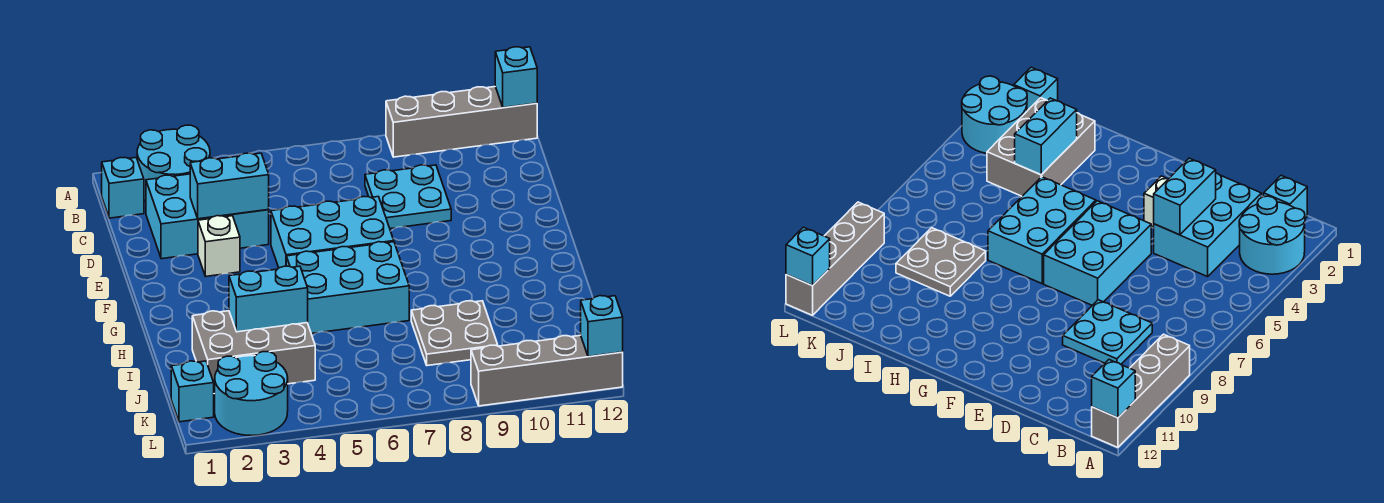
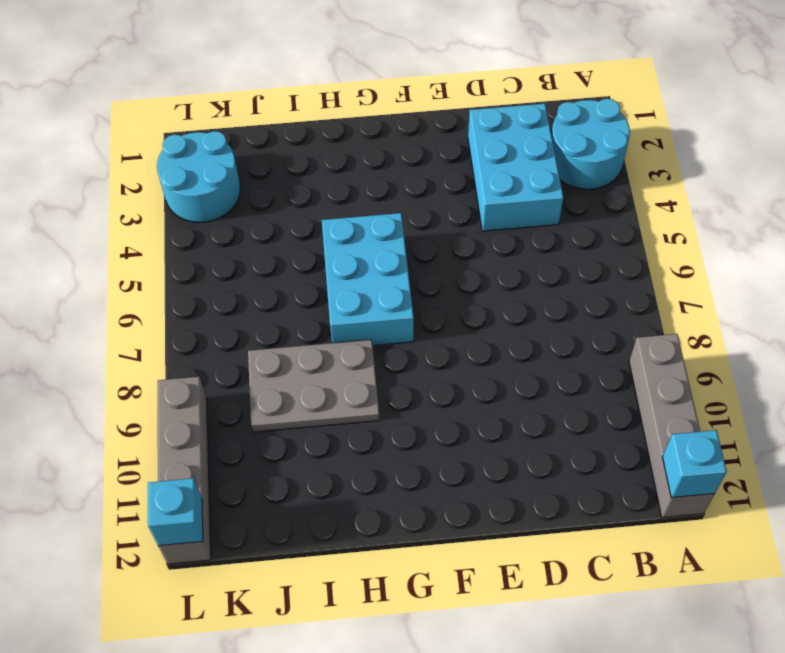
grey plate H8:J9 level 1 -> grey plate I8:J9 level 1
none -> cyan brick B1 level 1
none -> cyan plate C8:D9 level 1
none -> white brick E3 level 1

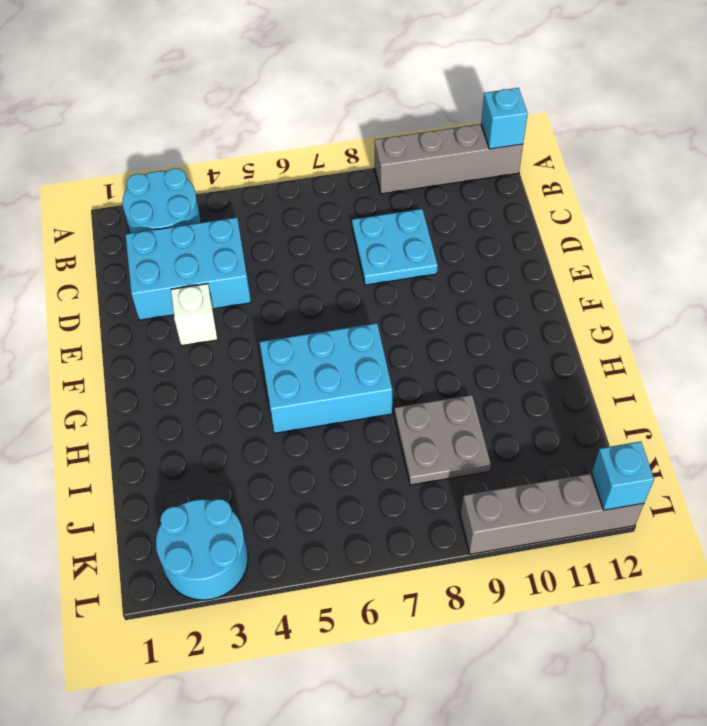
none -> cyan brick B1 level 1
none -> cyan brick E5:F7 level 1
none -> grey brick I2:J4 level 1

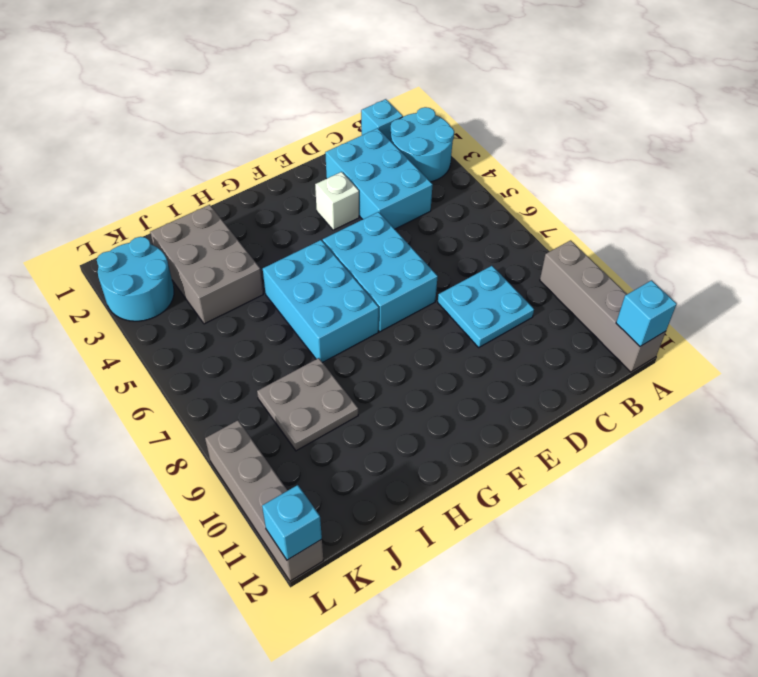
none -> cyan brick K1 level 1
none -> cyan brick D3:D4 level 2
none -> cyan brick I3:I4 level 2

